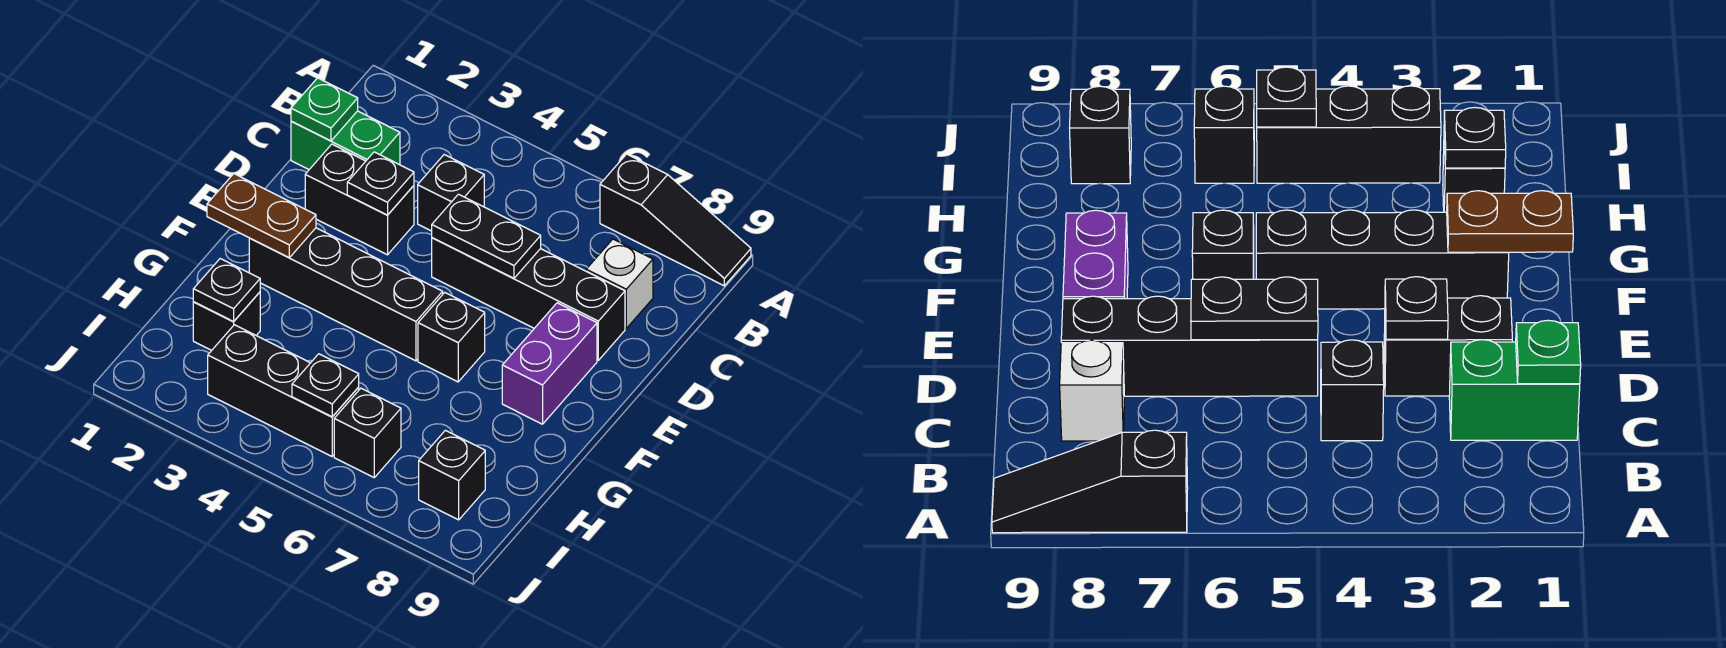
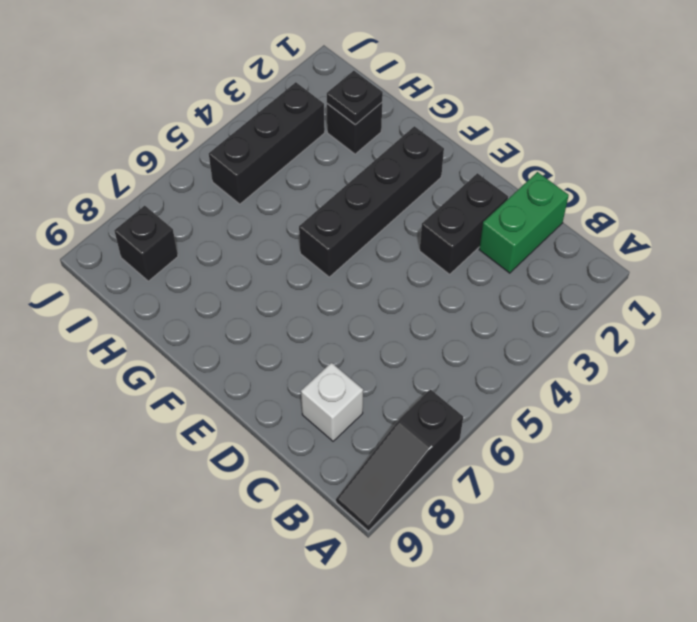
none -> black brick C4 level 1
none -> black brick D5:D8 level 1
none -> purple brick E8:F8 level 1

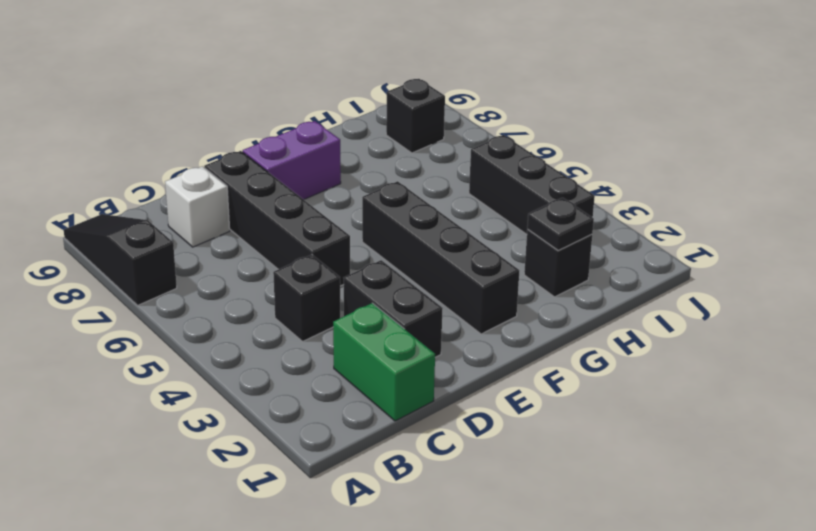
none -> black brick F6 level 1
none -> black brick I6 level 1
none -> green plate C1 level 2

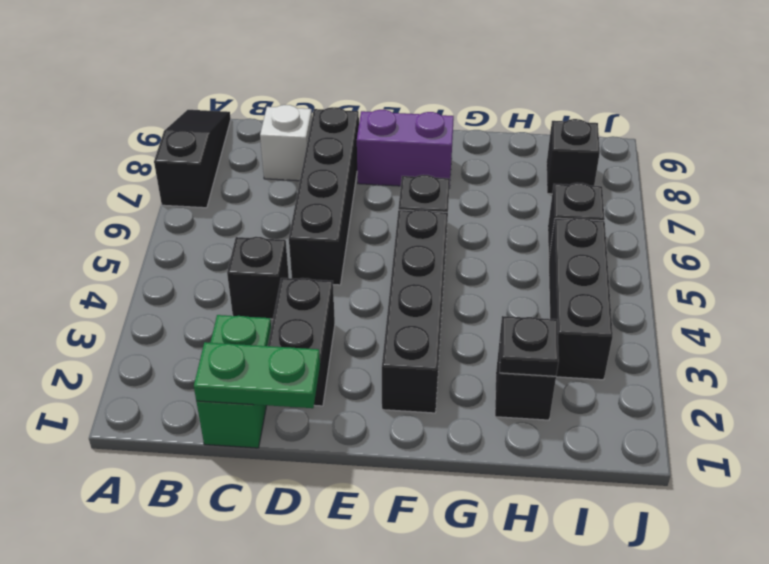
green plate C1:D1 level 2 -> green plate C1 level 2
none -> black plate D3 level 2
none -> black plate D5:D6 level 2
none -> brown plate F1:F2 level 2

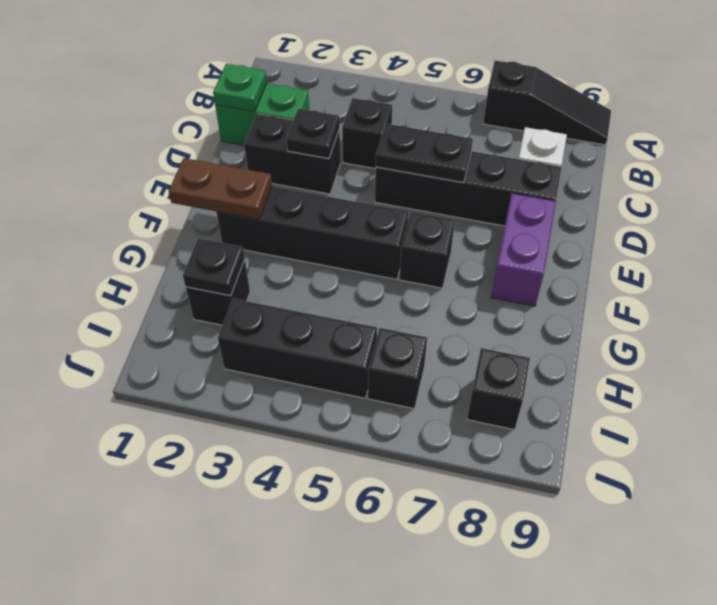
none -> black plate I5 level 2

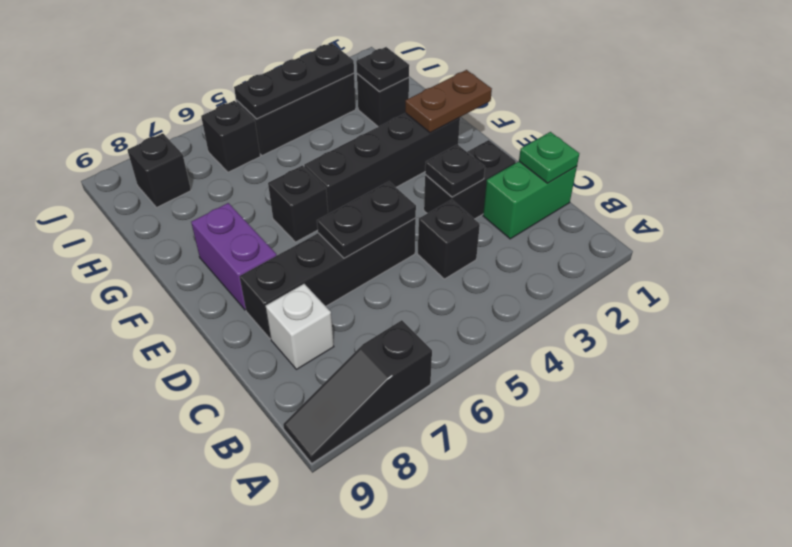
black plate I3:I5 level 2 -> black plate I5 level 2

